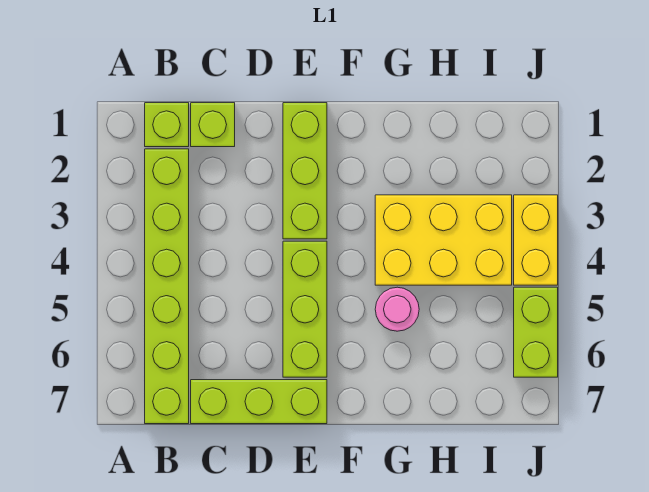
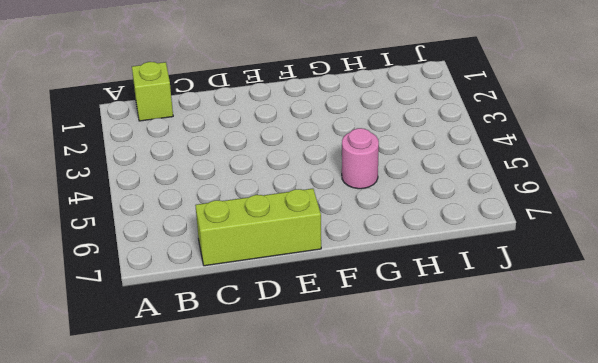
none -> lime brick B2:B7 level 1
none -> lime brick C1 level 1

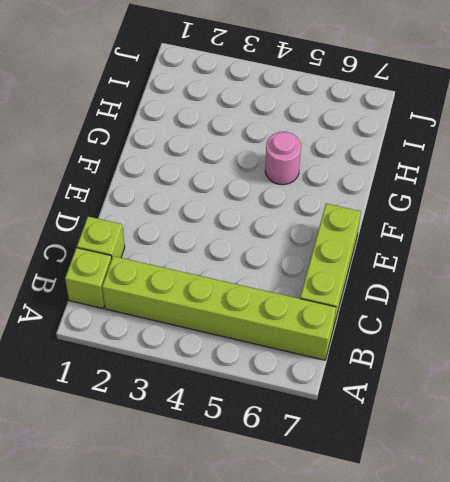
none -> lime brick E1:E3 level 1
none -> lime brick E4:E6 level 1

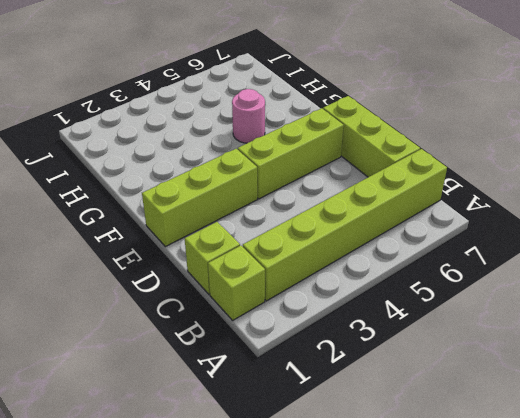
none -> yellow brick G3:I4 level 1
none -> yellow brick J3:J4 level 1

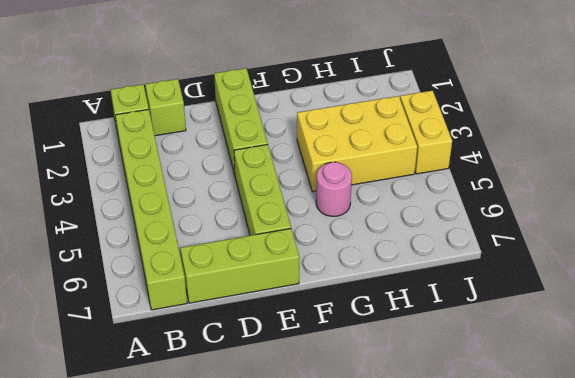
none -> lime brick J5:J6 level 1

